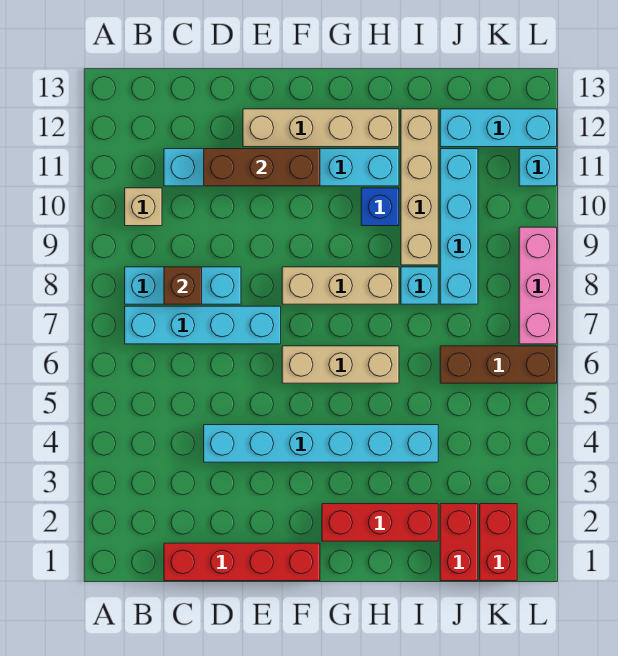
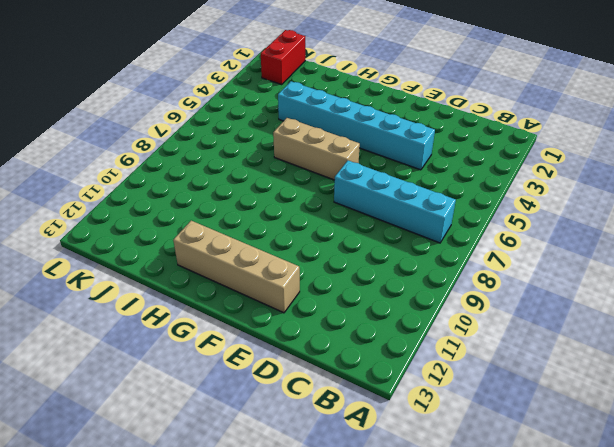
none -> cyan brick B8:D8 level 1
none -> tan brick B10 level 1
none -> red brick C1:F1 level 1

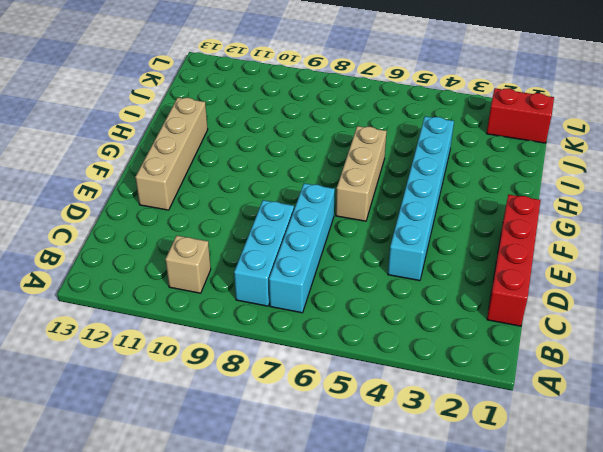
none -> cyan brick C11:H11 level 1
none -> tan brick F8:H8 level 1
none -> red brick G2:I2 level 1

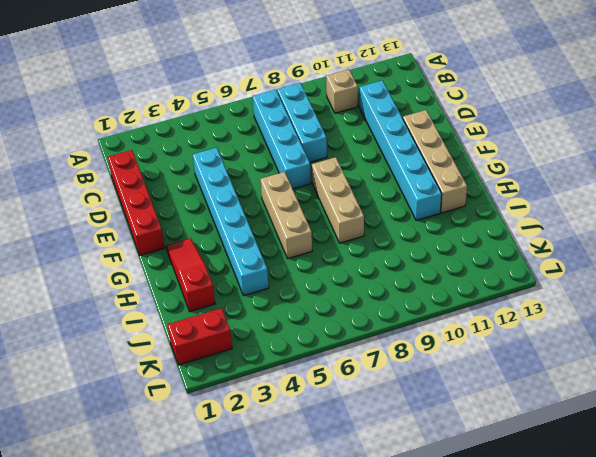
red slope G2:I2 level 1 top I -> red brick G2:I2 level 1
none -> blue brick H10 level 1
none -> cyan brick I8 level 1
none -> tan brick I9:I12 level 1

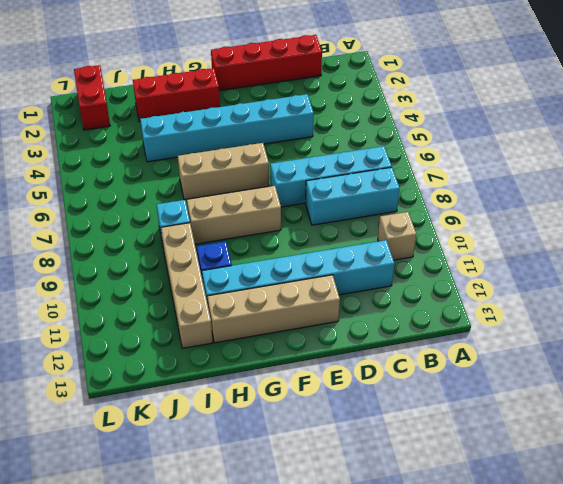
none -> red brick J1:J2 level 1
none -> brown brick J6:L6 level 1
none -> cyan brick J8:J11 level 1

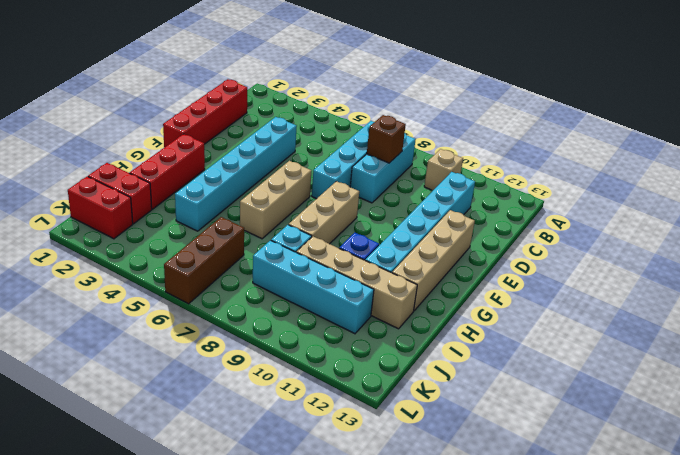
none -> cyan brick J12:L12 level 1
none -> pink brick L7:L9 level 1
none -> cyan brick L11 level 1

